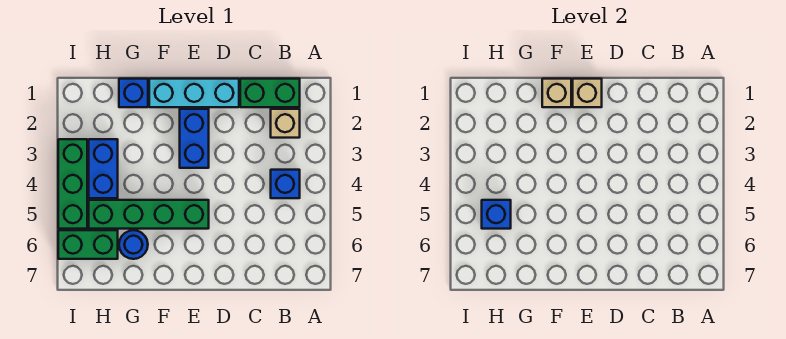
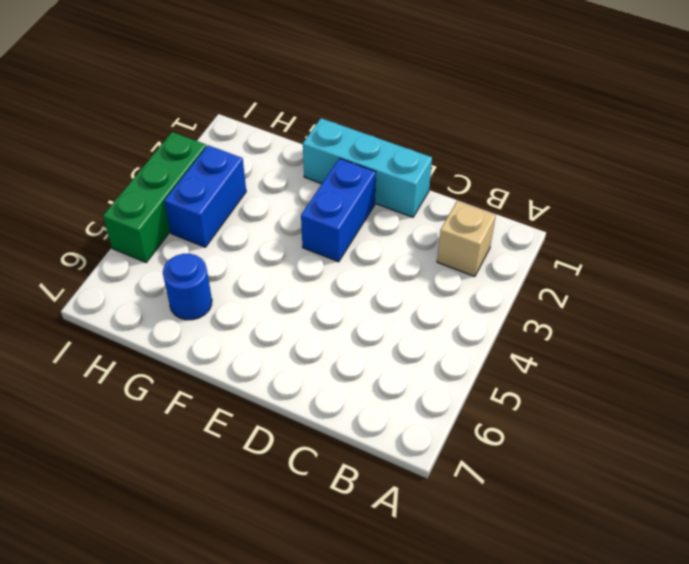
none -> green brick B1:C1 level 1
none -> blue brick B4 level 1
none -> green brick E5:H5 level 1

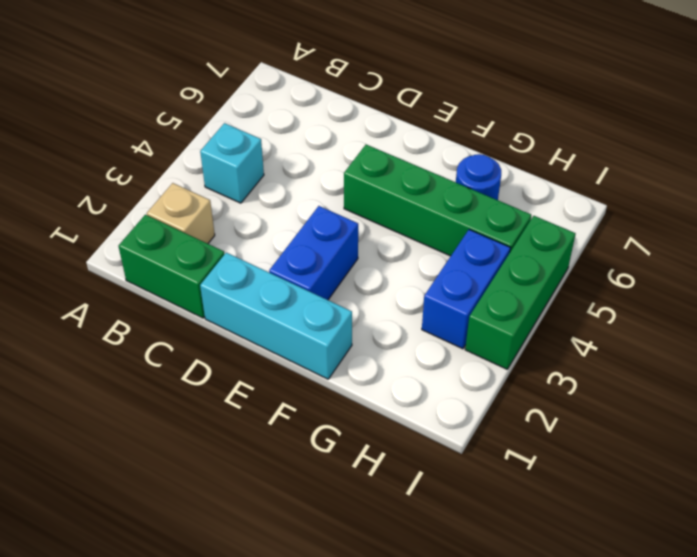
cyan brick B4 level 1 -> blue brick B4 level 1
none -> blue brick G1 level 1
none -> green brick H6:I6 level 1
none -> tan brick E1 level 2

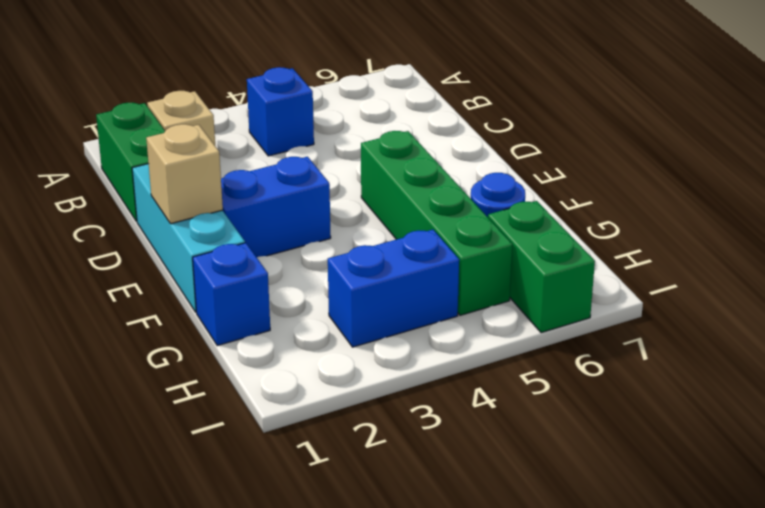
none -> green brick I3:I5 level 1
none -> tan brick F1 level 2
none -> blue brick H5 level 2

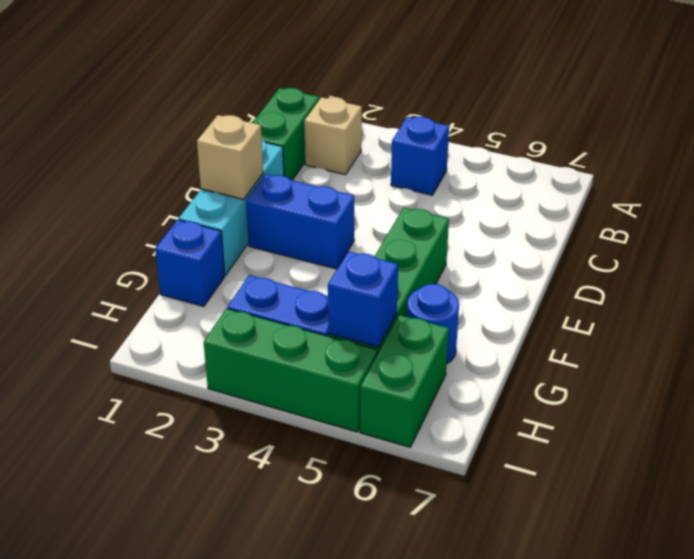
none -> tan brick F1 level 2

